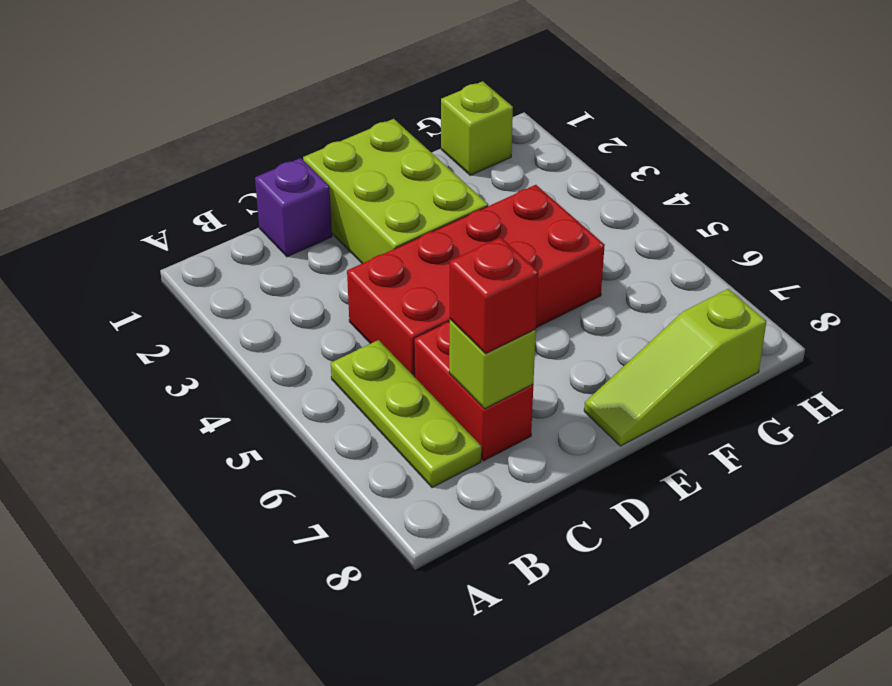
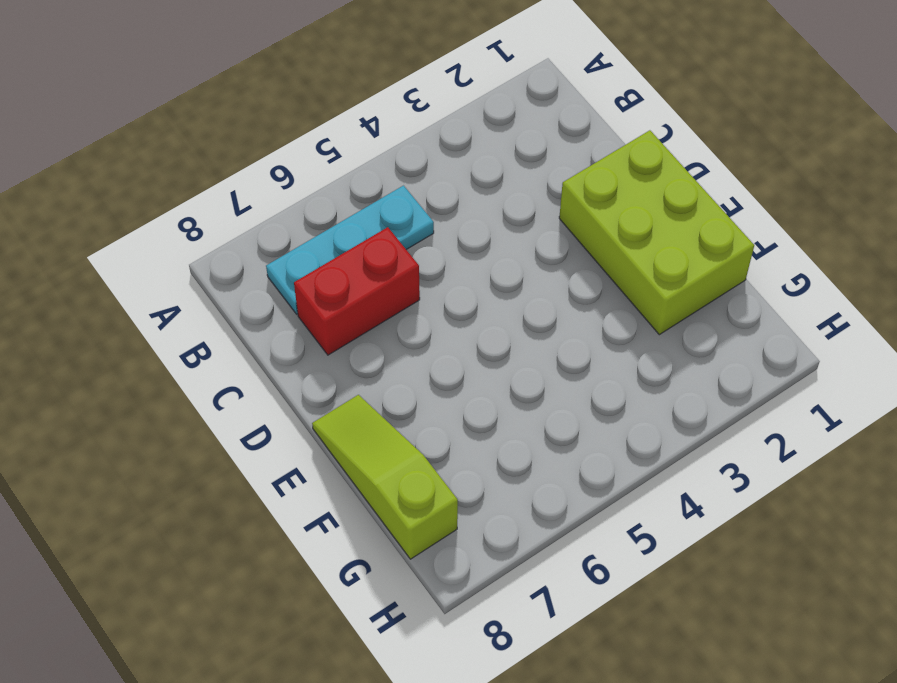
cyan plate B5:B7 level 1 -> lime plate B5:B7 level 1
lime brick D1:F2 level 1 -> lime brick D1:E3 level 1
none -> purple brick C1 level 1
none -> red brick C4:F5 level 1

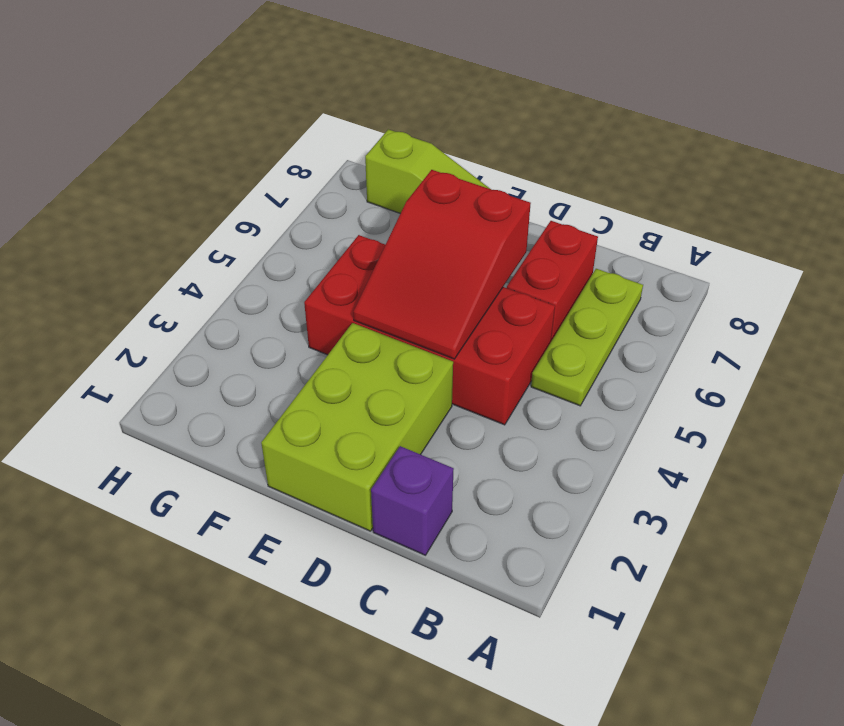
red slope D4:E6 level 2 top 6 -> none
none -> lime brick G1 level 1
none -> lime brick C7 level 2

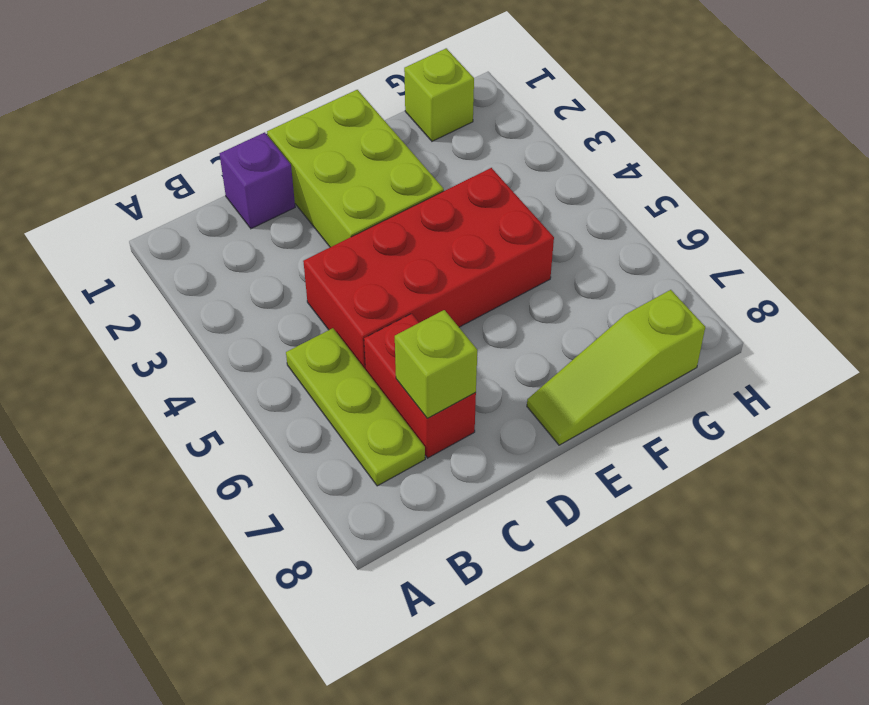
none -> red brick C7 level 3

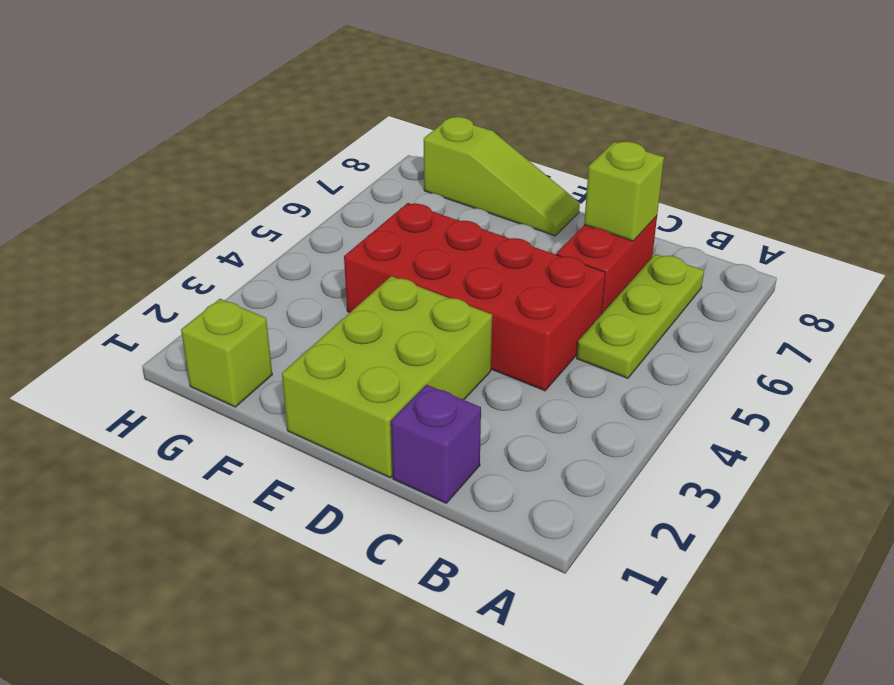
none -> red brick C7 level 3

